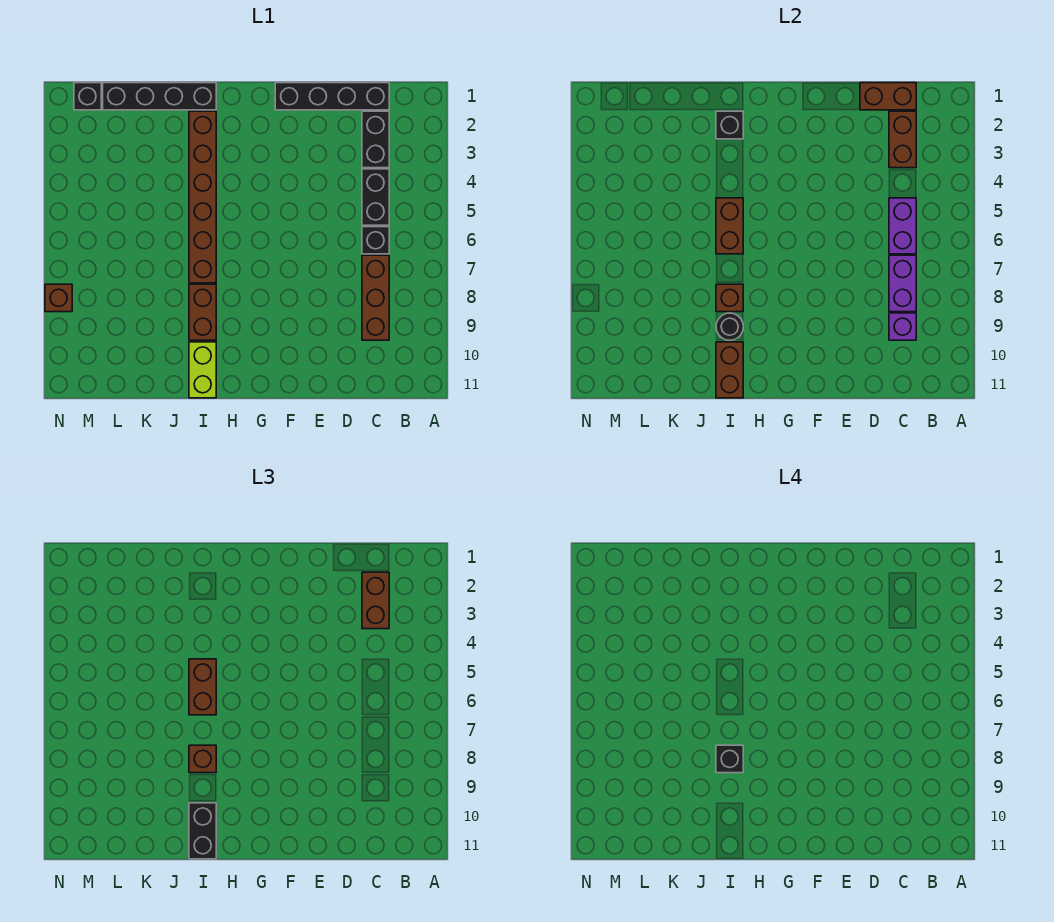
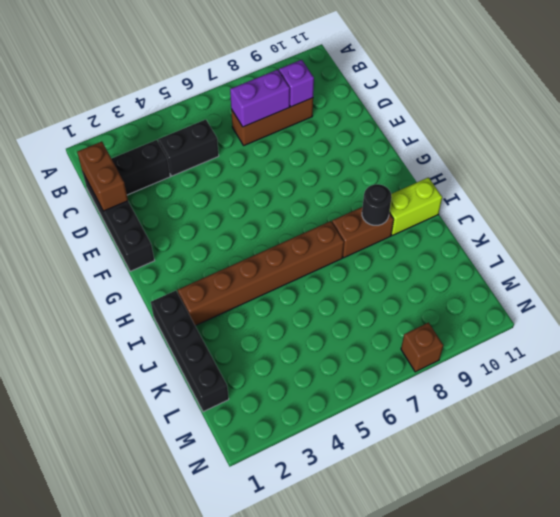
none -> black brick C6 level 1
none -> black brick M1 level 1
none -> brown brick C2:C3 level 2

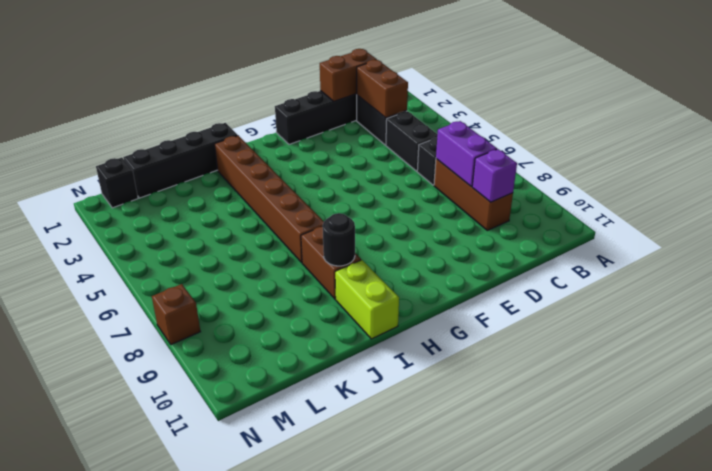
none -> purple brick C5:C6 level 2
none -> black brick I2 level 2
none -> brown brick I5:I6 level 2

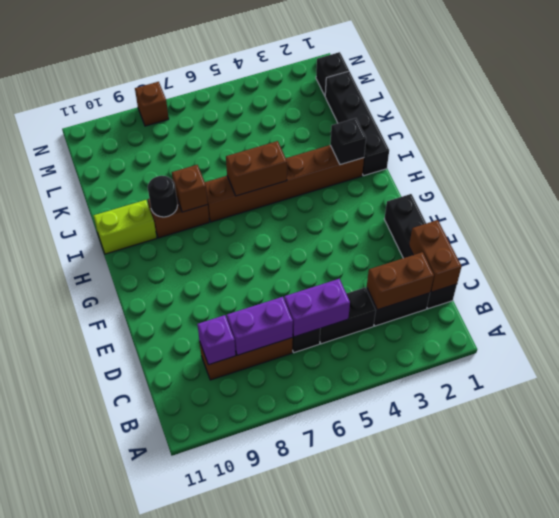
none -> brown brick I10:I11 level 2
none -> brown brick C2:C3 level 3
none -> brown brick I5:I6 level 3

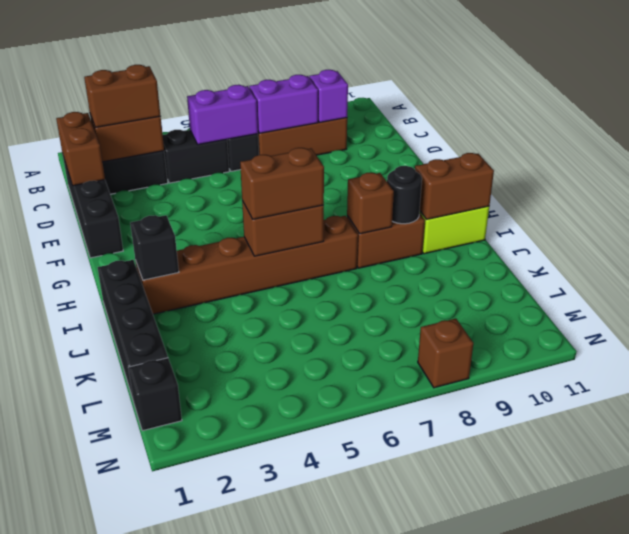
none -> brown brick I8 level 3
none -> black brick I10:I11 level 3
none -> black brick I8 level 4

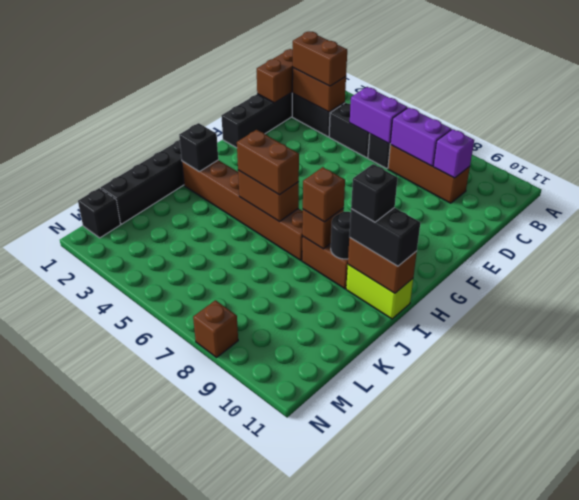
black brick I10 level 4 -> black brick I8 level 4

